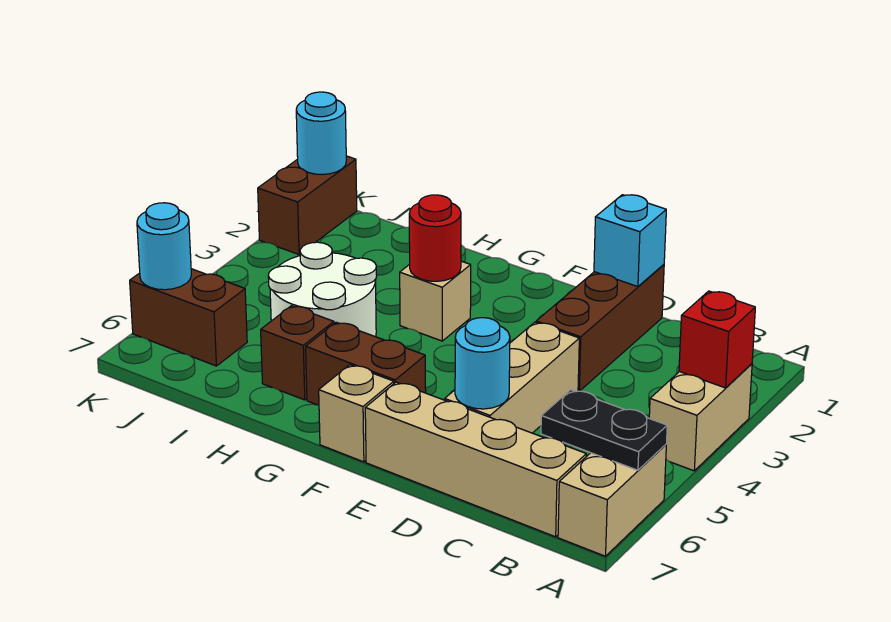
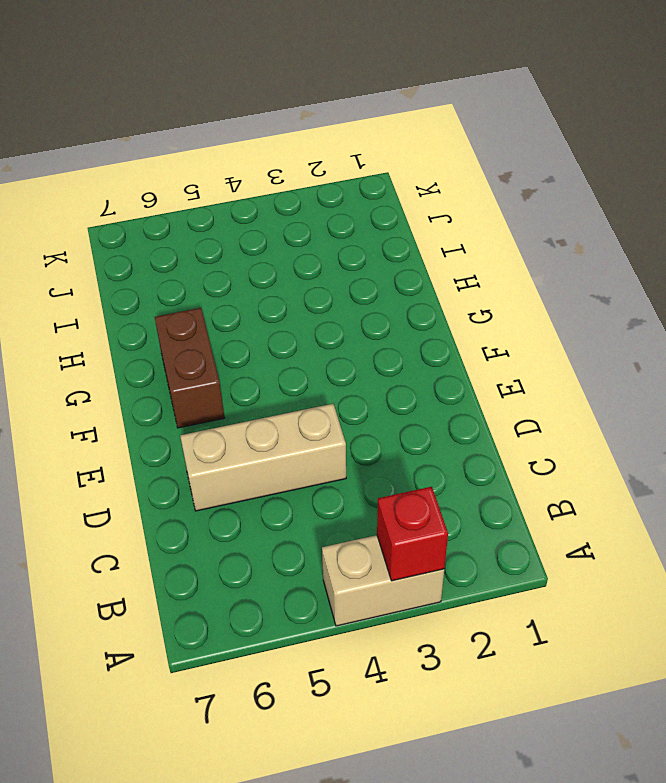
none -> tan brick A6:A7 level 1
none -> tan brick B7:E7 level 1
none -> brown brick D1:D3 level 1

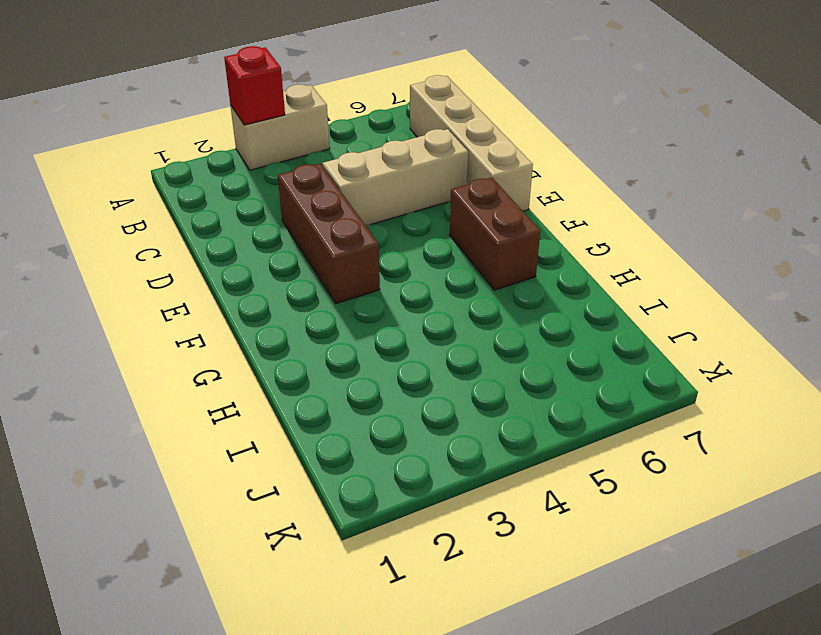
brown brick D3:F3 level 1 -> brown brick D1:D3 level 1
none -> tan brick A6:A7 level 1
none -> tan brick F7 level 1
none -> tan brick G3 level 1

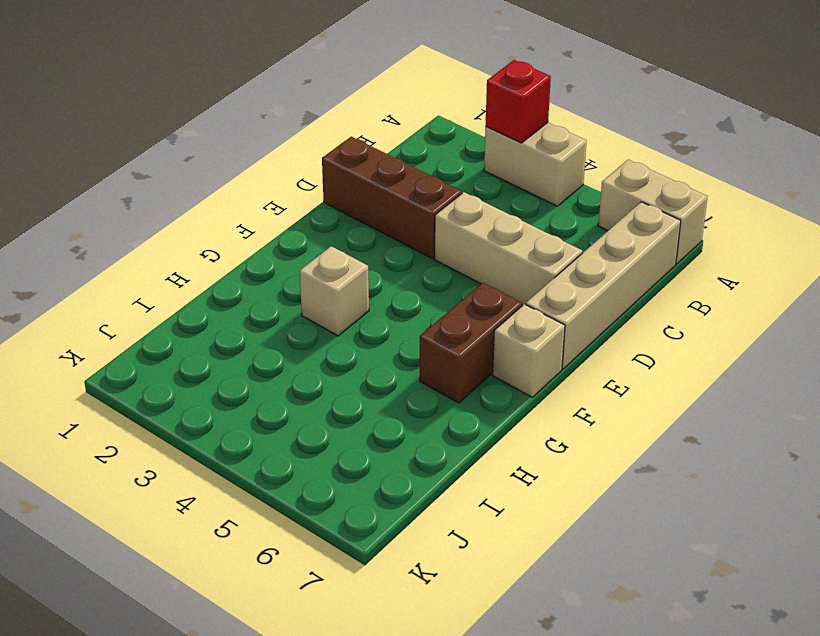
none -> white round brick H4:I5 level 1
none -> brown brick H6 level 1
none -> brown brick J6:K6 level 1

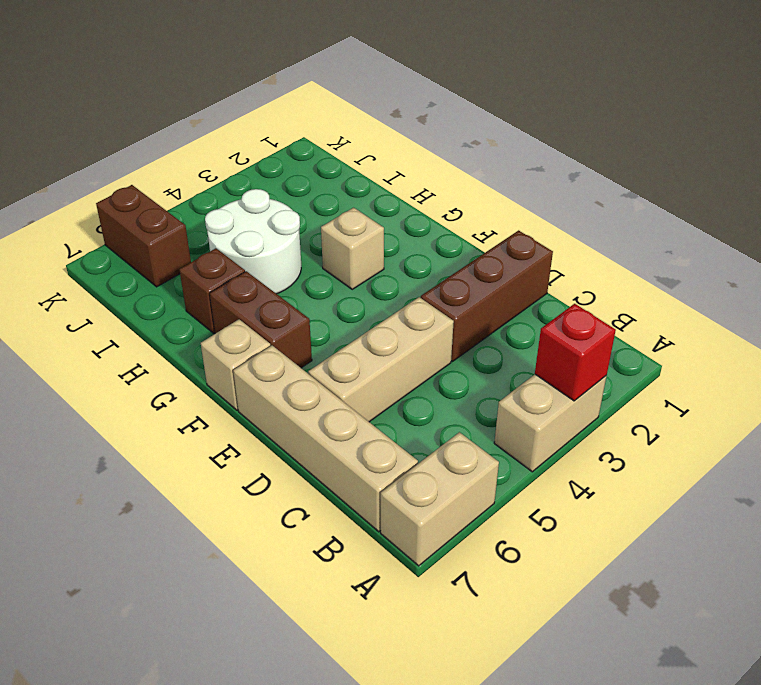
none -> brown brick K1:K2 level 1
none -> black plate A6:B6 level 2
none -> cyan brick D1 level 2

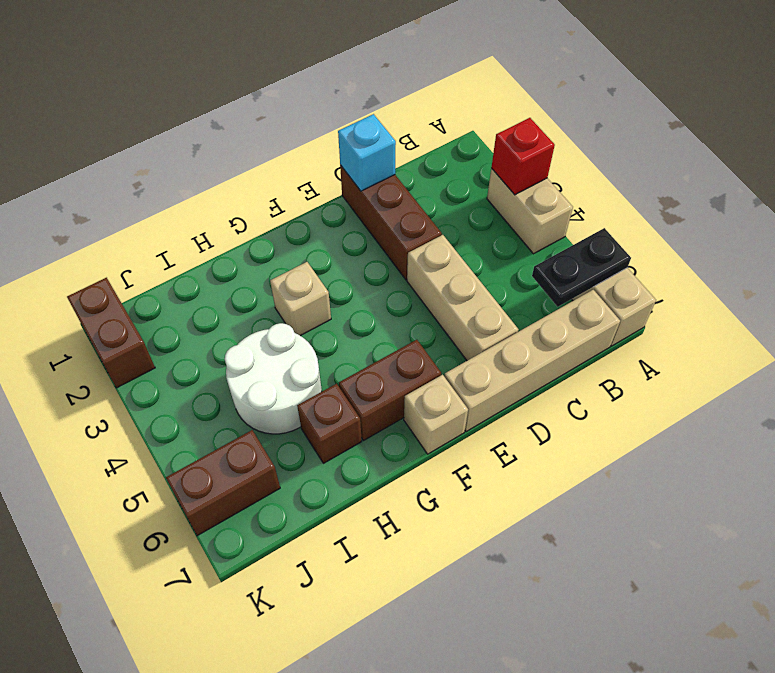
none -> cyan round brick D6 level 2
none -> red round brick G3 level 2
none -> cyan round brick K1 level 2

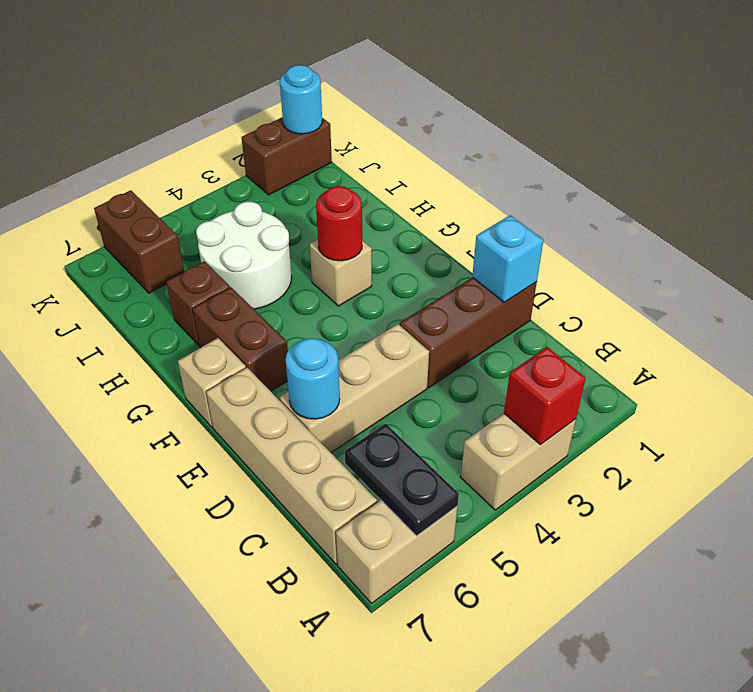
none -> cyan round brick K6 level 2

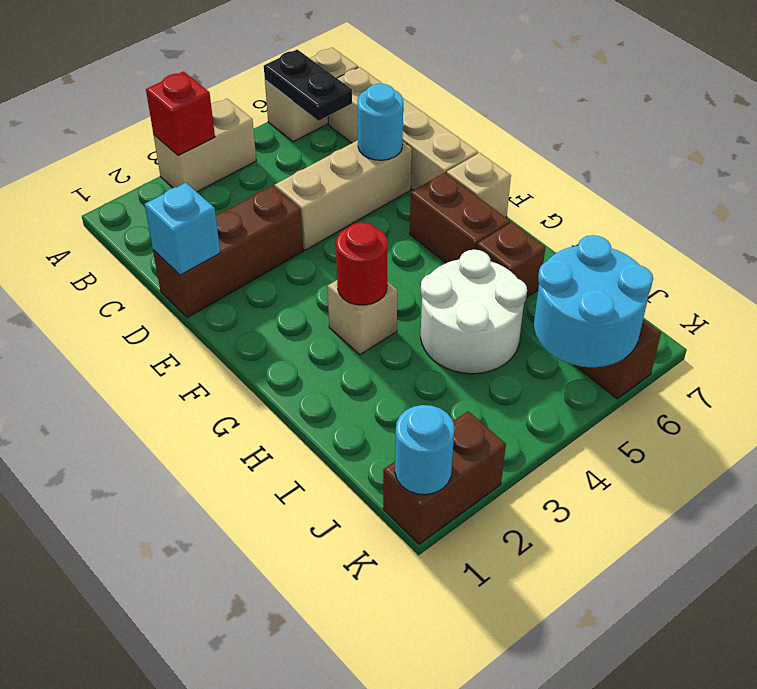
cyan round brick J5:K6 level 2 -> cyan round brick K6 level 2

